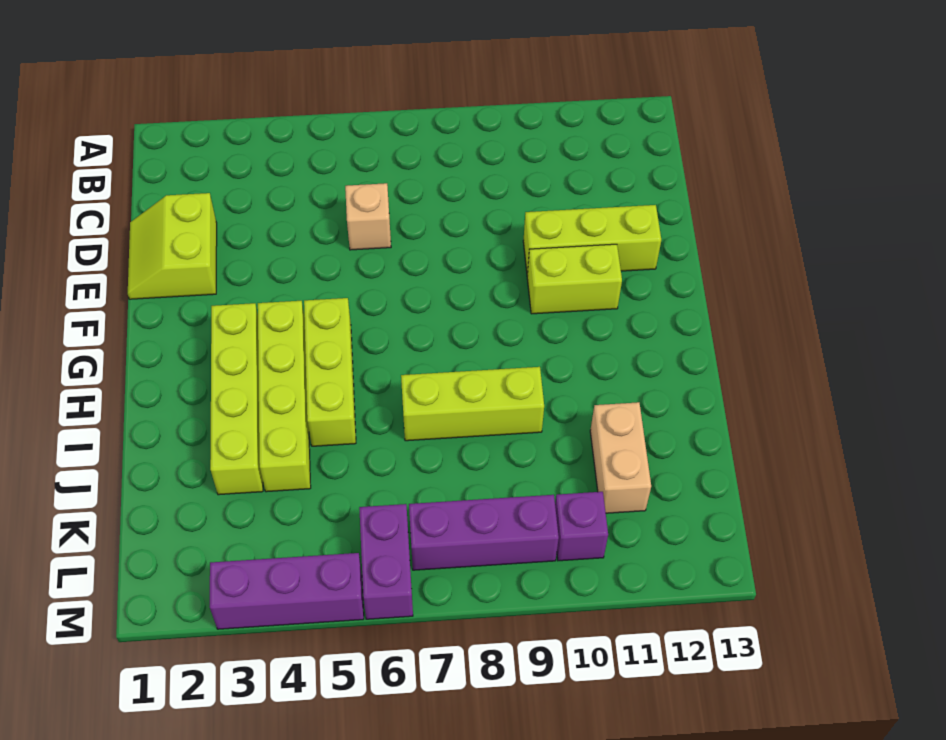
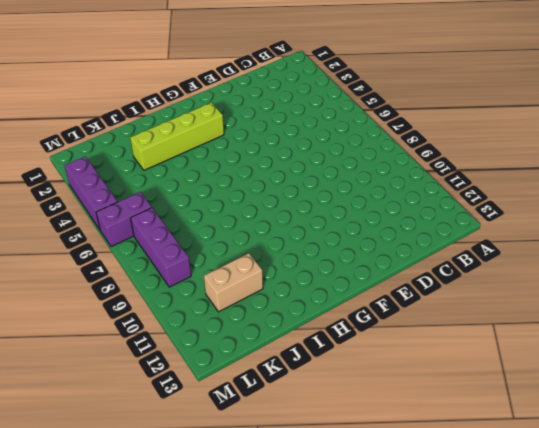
none -> lime slope D1:E2 level 1 top 2
none -> tan brick D6 level 1
none -> lime brick E10:E12 level 1

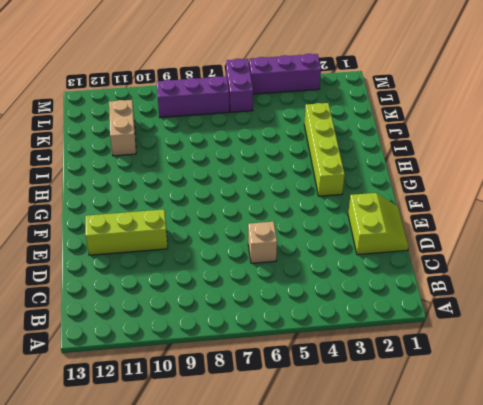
none -> lime brick F10:F11 level 1
none -> lime brick G4:J4 level 1
none -> lime brick G5:I5 level 1

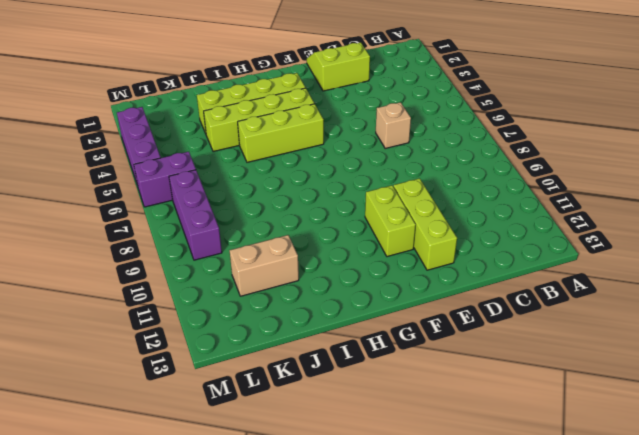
none -> lime brick I7:I9 level 1
none -> purple brick L10 level 1

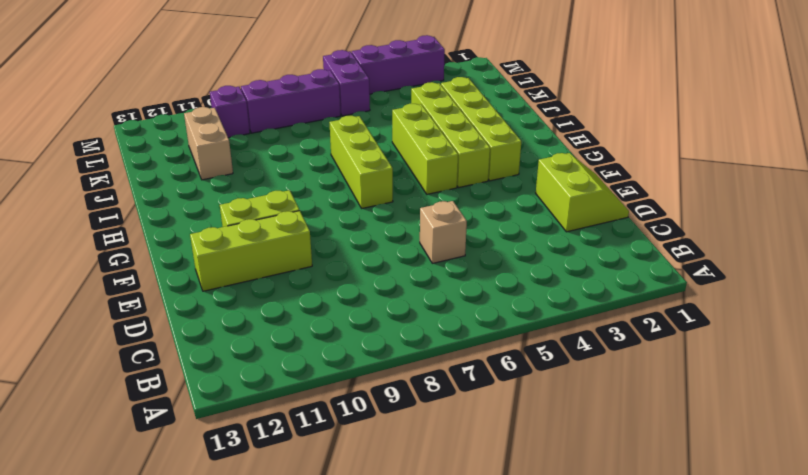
lime brick G7:I7 level 1 -> lime brick I7:I9 level 1

